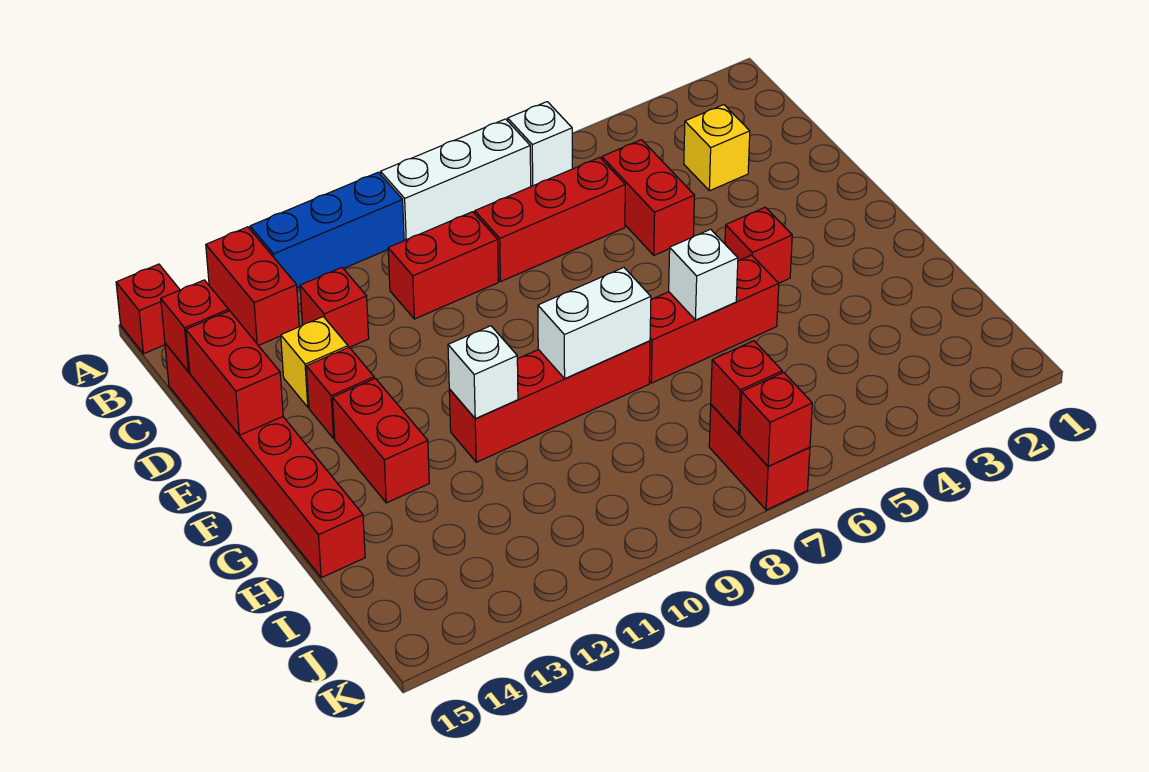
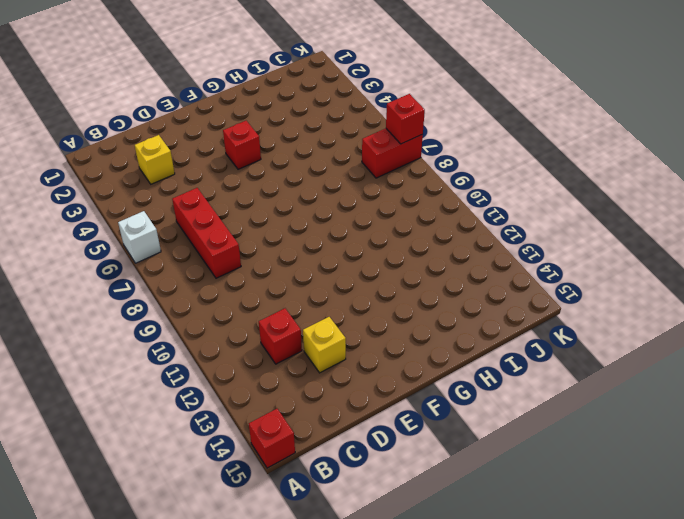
none -> white brick A7:A9 level 1
none -> blue brick A10:A12 level 1
none -> red brick A13:B13 level 1

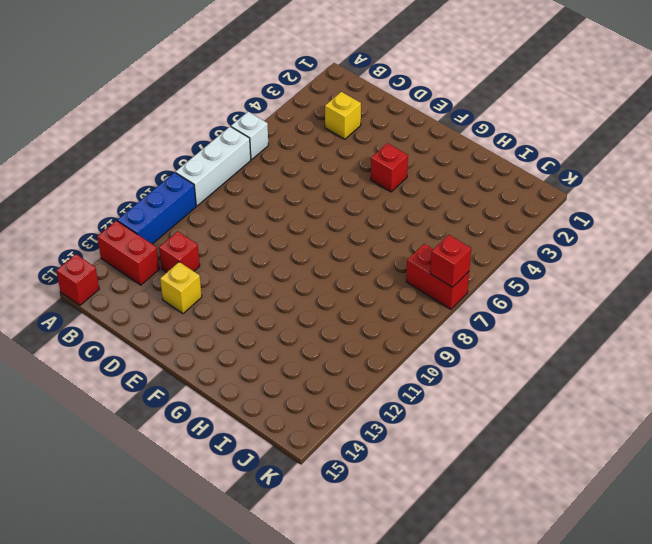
none -> red brick C5:D5 level 1
none -> red brick C6:C8 level 1
none -> red brick C9:C10 level 1

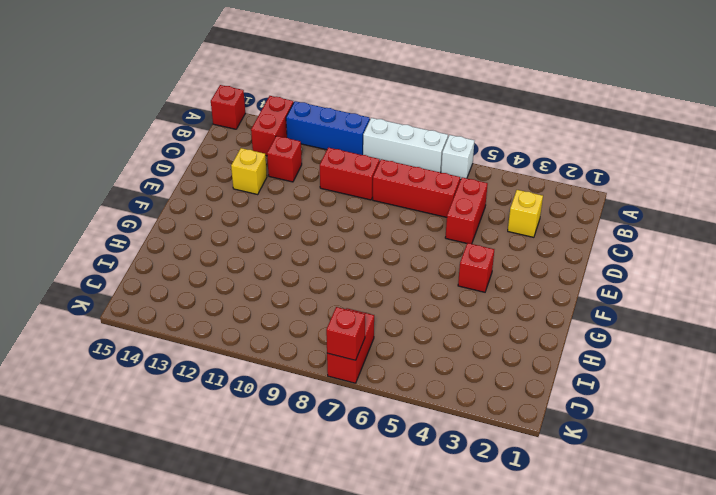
none -> red brick C15:H15 level 1
none -> red brick E13 level 1
none -> red brick F13:G13 level 1

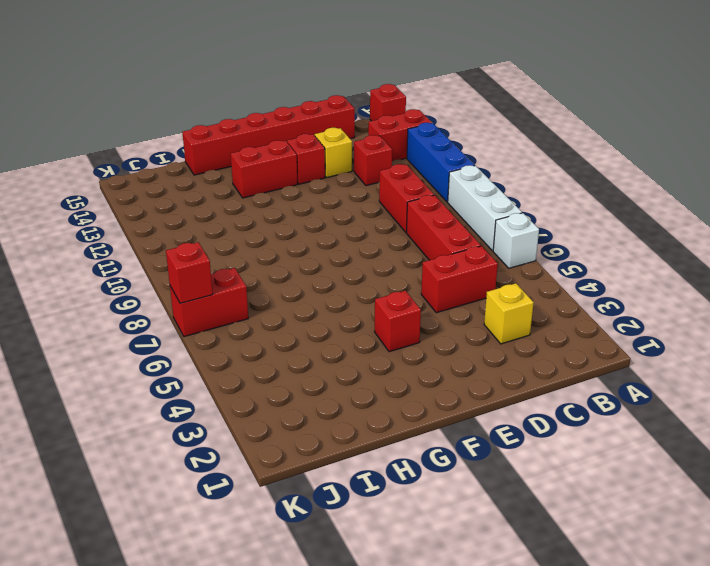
none -> red brick G5:G7 level 1
none -> red brick G8:G11 level 1
none -> red brick C15 level 2

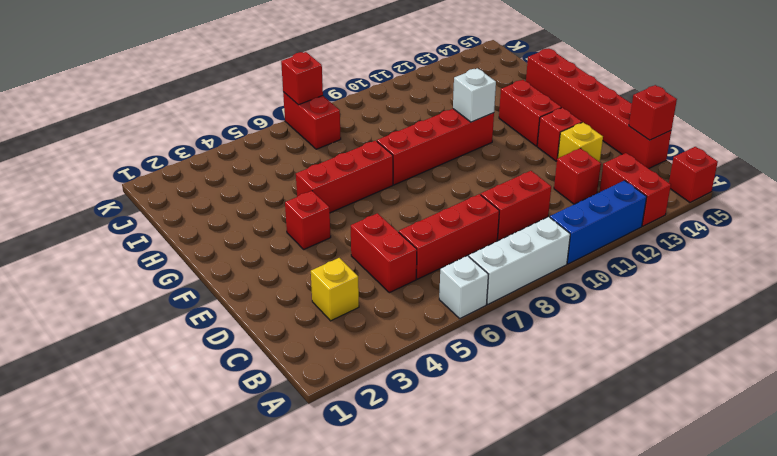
none -> red brick D15:E15 level 2
none -> white brick G6 level 2
none -> white brick G8:G9 level 2

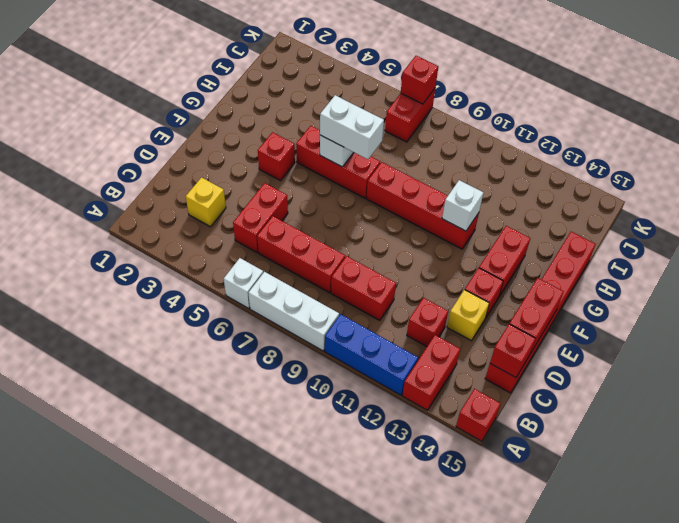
white brick G6:G7 level 3 -> white brick G8:G9 level 2
none -> red brick J7 level 2

